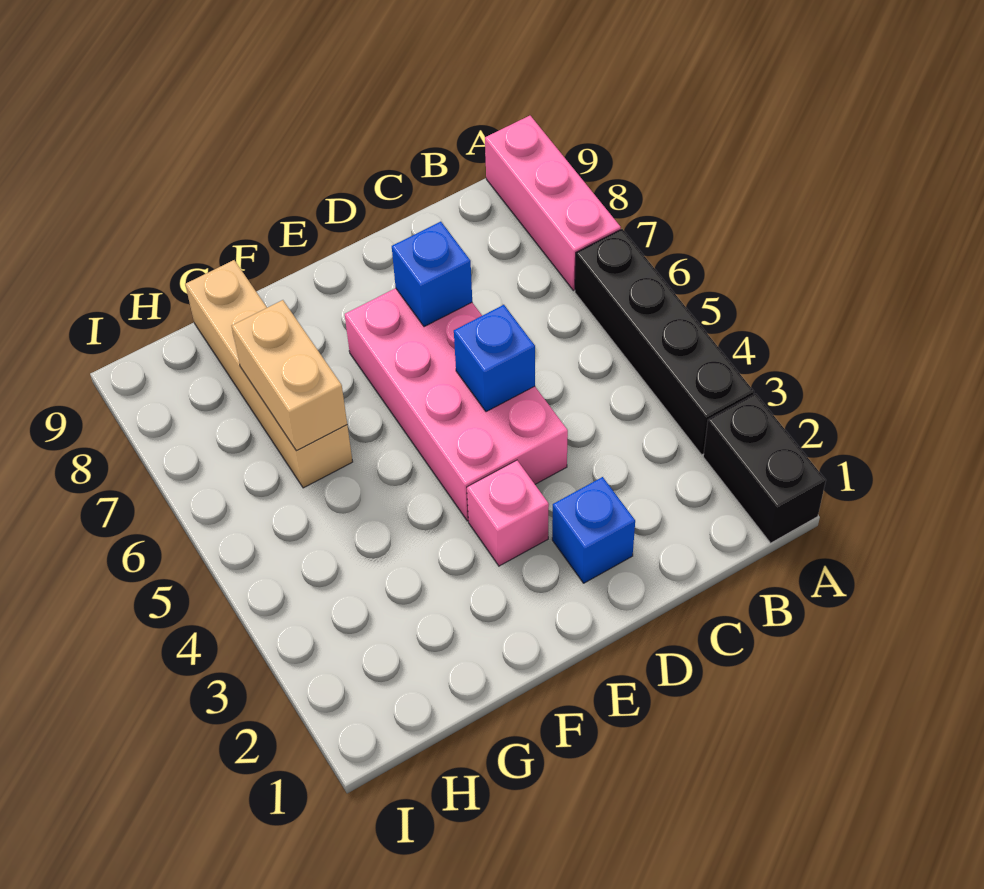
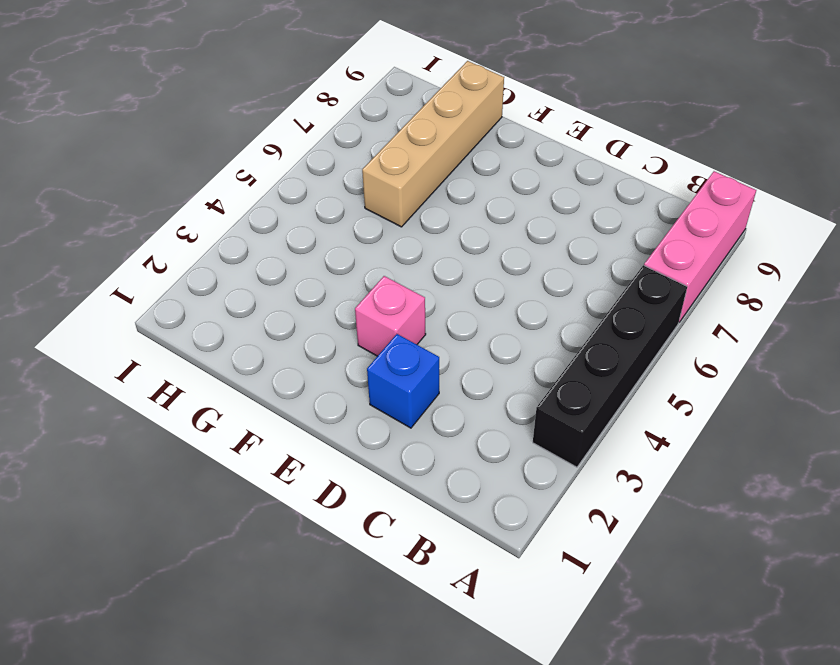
none -> black brick A1:A2 level 1
none -> pink brick D4:E7 level 1

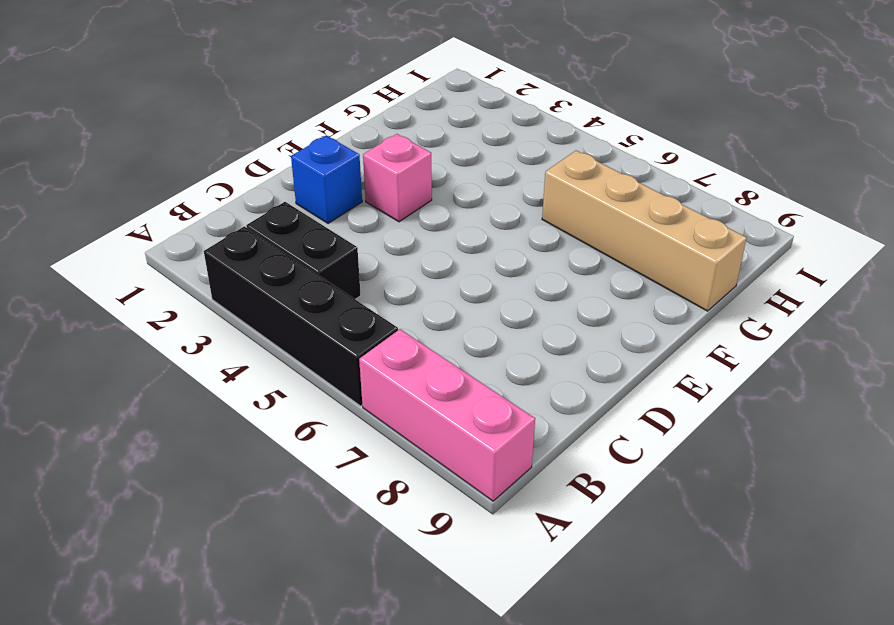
black brick B3:B4 level 1 -> black brick A1:A2 level 1
none -> pink brick D4:E7 level 1
none -> blue brick D5 level 2

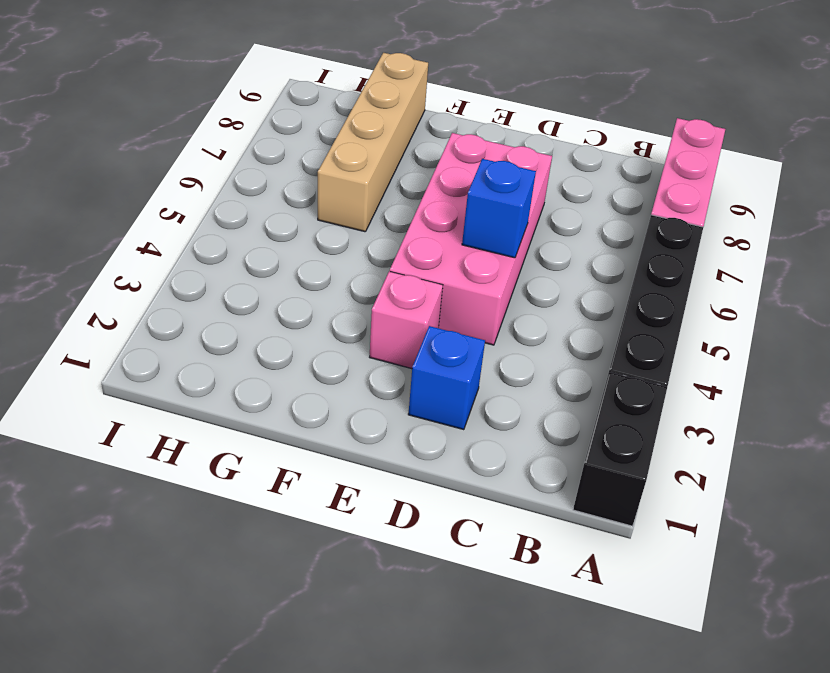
none -> blue brick D7 level 2
none -> tan brick G6:G7 level 2

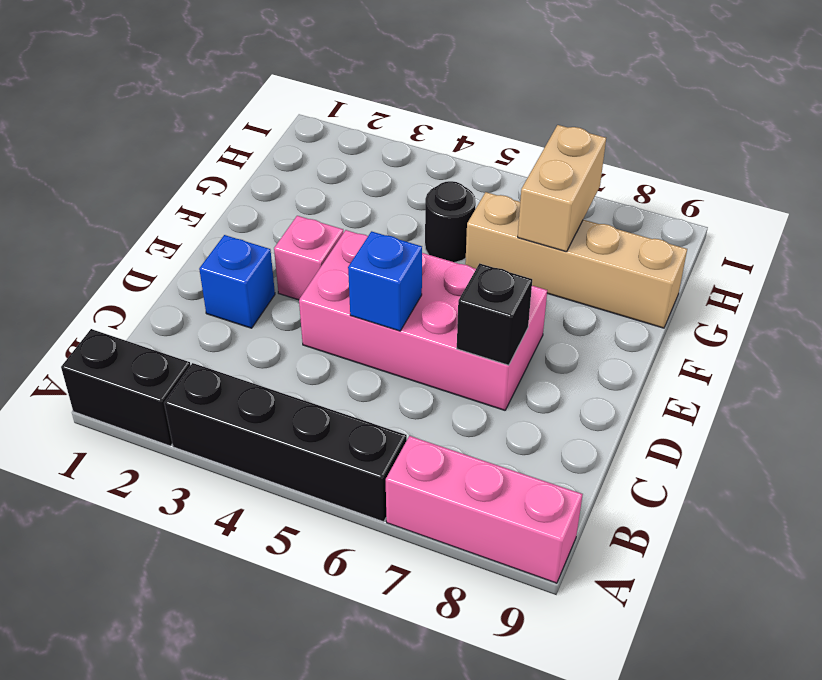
black brick D7 level 2 -> blue brick D7 level 2
black round brick G5 level 1 -> none
tan brick G7:H7 level 2 -> tan brick G6:G7 level 2

